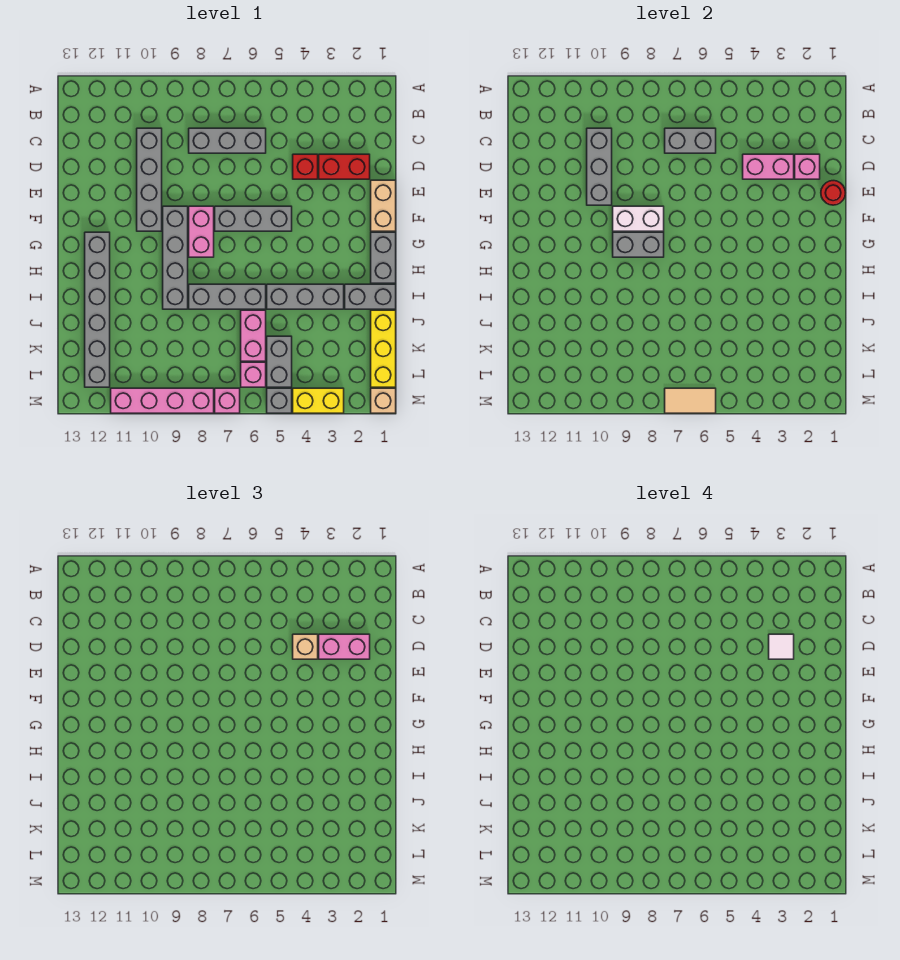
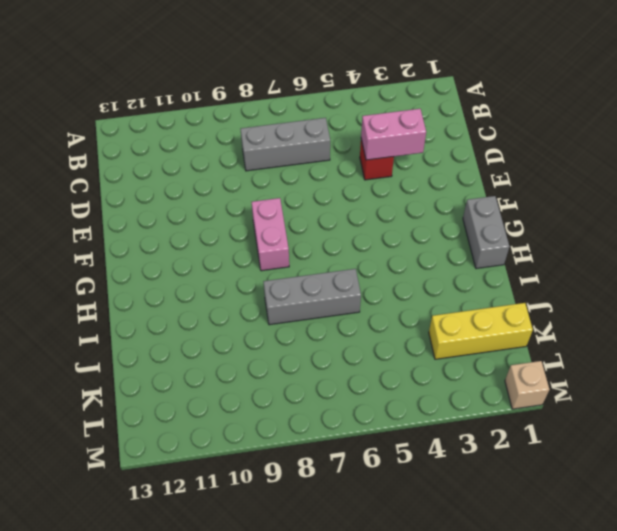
yellow brick K1:K3 level 1 -> yellow brick J1:L1 level 1
none -> grey brick C10:F10 level 1
none -> red brick D2:D3 level 1
none -> tan brick E1:F1 level 1
none -> grey brick F5:F7 level 1

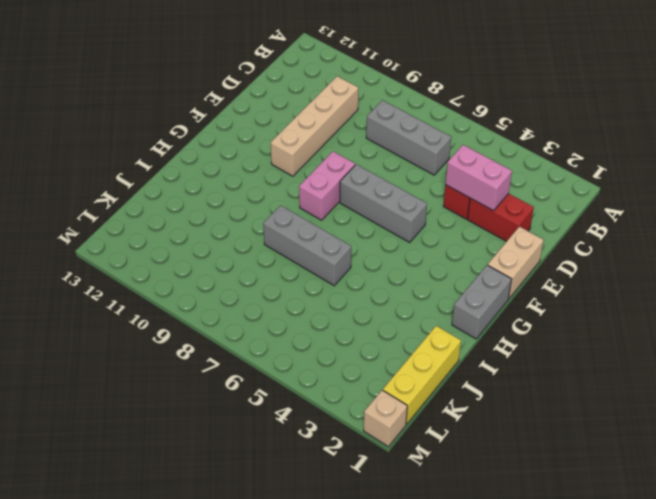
tan brick C10:F10 level 1 -> grey brick C10:F10 level 1
none -> grey brick F9:I9 level 1
none -> grey brick G12:L12 level 1
none -> grey brick I1:I2 level 1
none -> grey brick I3:I5 level 1

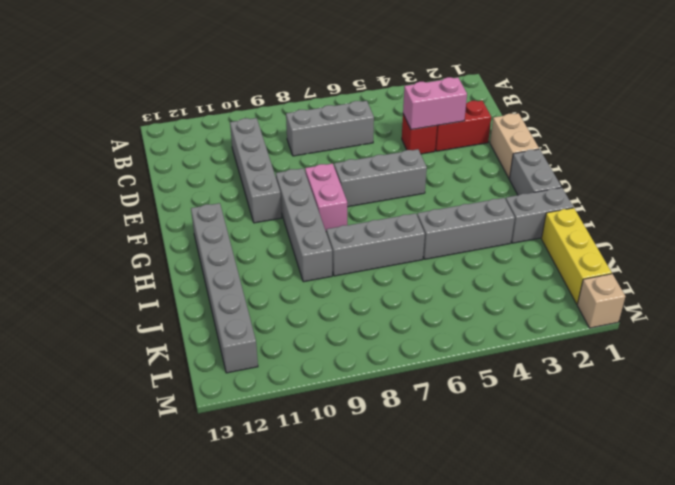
none -> pink brick J6:K6 level 1
none -> grey brick K5:L5 level 1
none -> pink brick L6 level 1
none -> yellow brick M3:M4 level 1

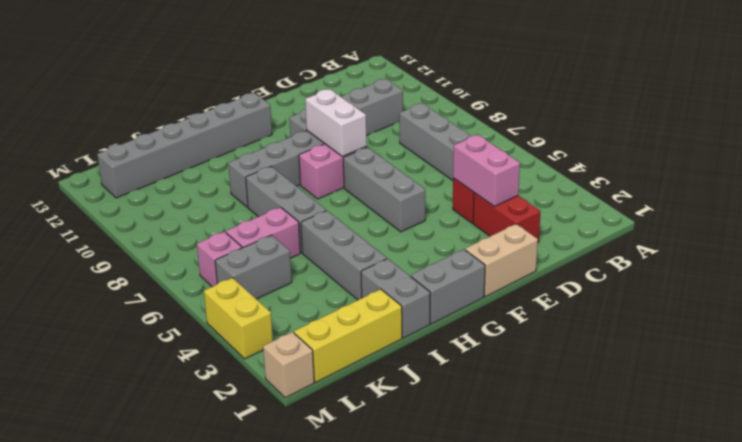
none -> grey brick M5 level 1
none -> pink brick M7 level 1
none -> pink brick M8:M11 level 1
none -> grey brick C6:C7 level 2

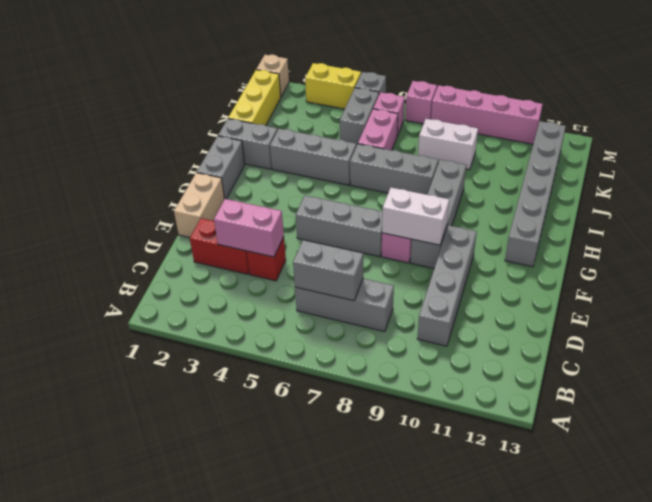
white brick K8:K9 level 1 -> none
none -> grey brick C10:E10 level 2
none -> pink brick D2 level 2
none -> red round brick E1 level 2
none -> grey brick G8:G9 level 2

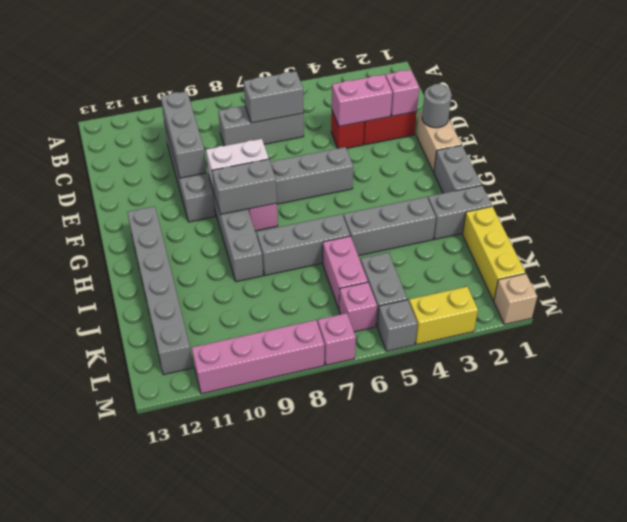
grey round brick E1 level 2 -> red round brick E1 level 2
none -> tan tile M6:M7 level 2
none -> pink brick D2:D3 level 3
none -> tan brick D4 level 3
none -> white tile D3 level 4

